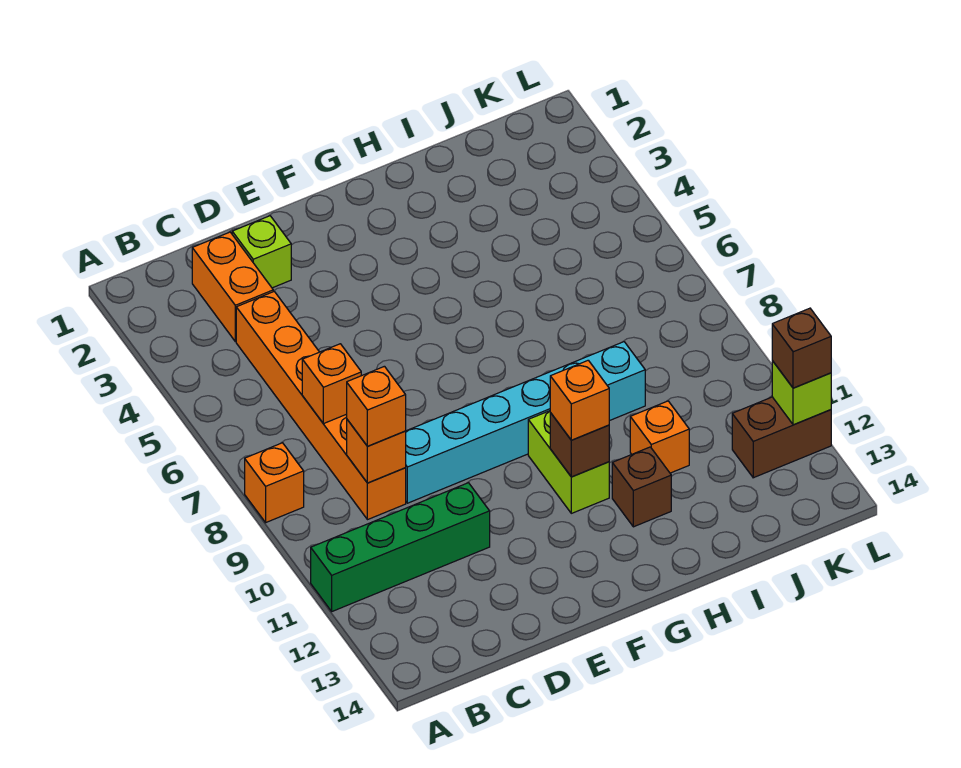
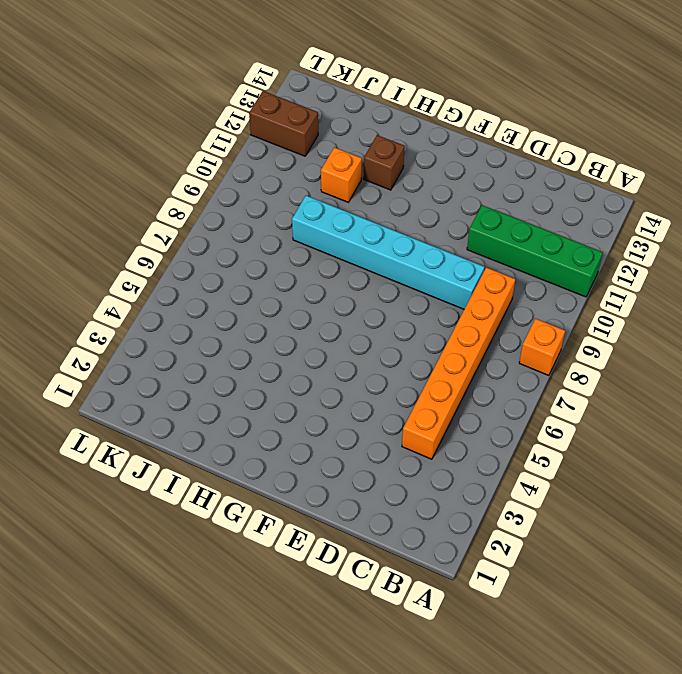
none -> orange brick C2:C3 level 1
none -> lime brick D2 level 1
none -> lime brick G10:G11 level 1

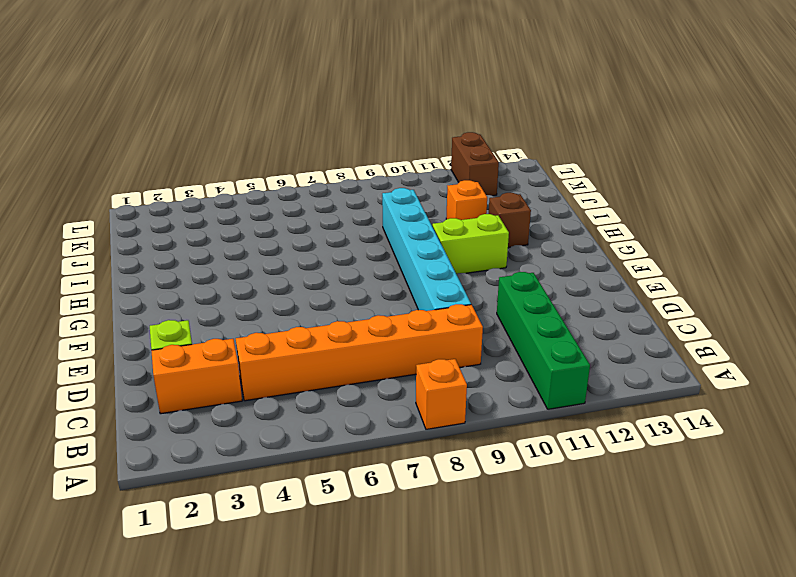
none -> orange brick C7 level 2
none -> orange brick C9 level 2
none -> brown brick G11 level 2

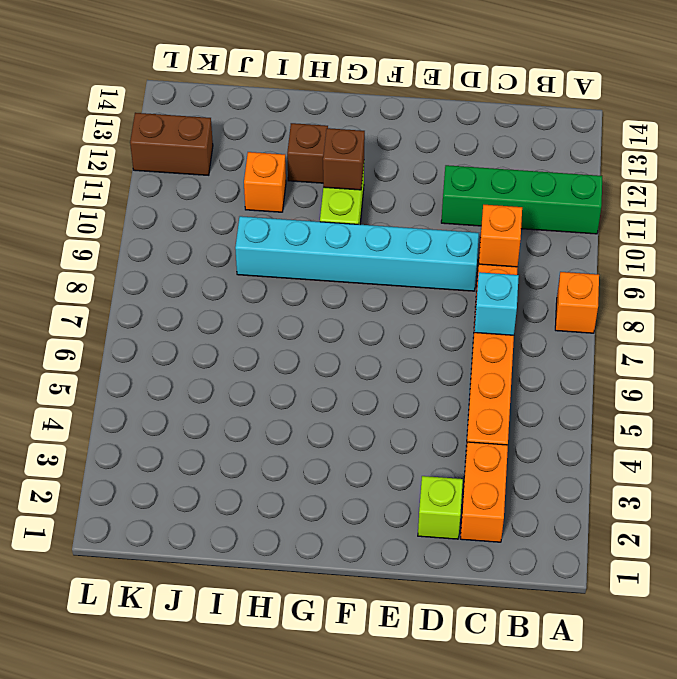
cyan brick C7 level 2 -> orange brick C7 level 2
none -> lime brick L12 level 2
none -> orange brick C9 level 3
none -> orange brick G11 level 3

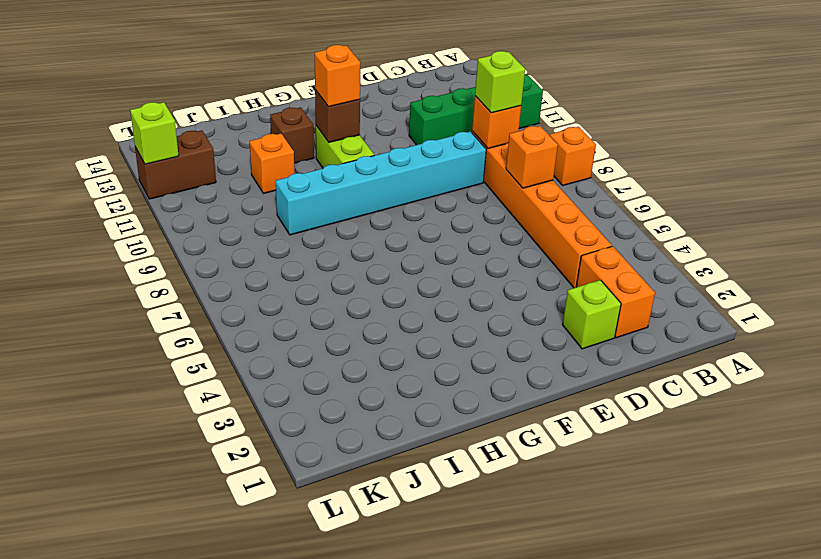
lime brick C9 level 3 -> orange brick C9 level 3
none -> brown brick L12 level 3

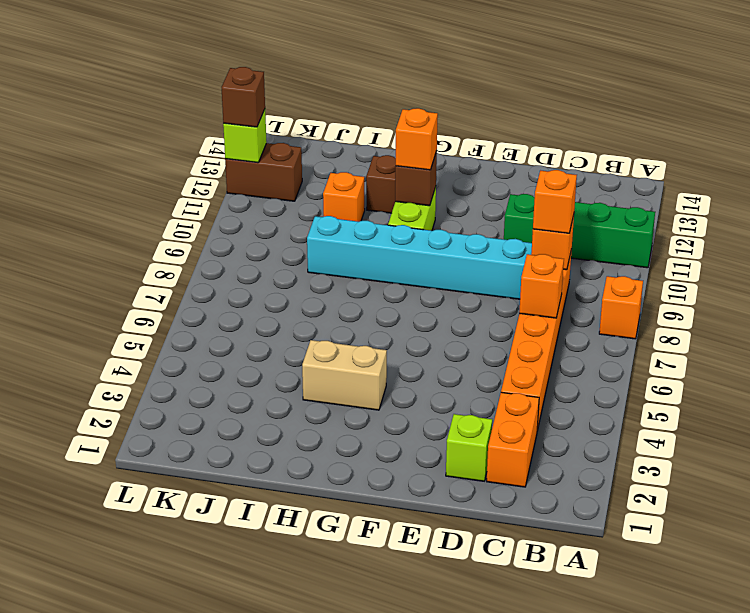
tan brick G4:H4 level 1 -> none

